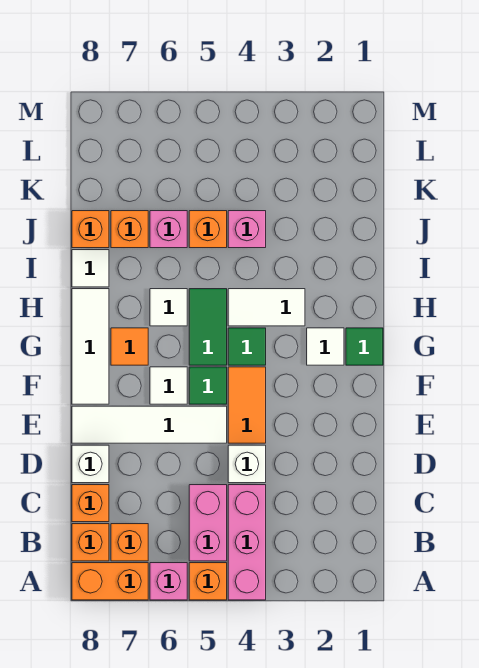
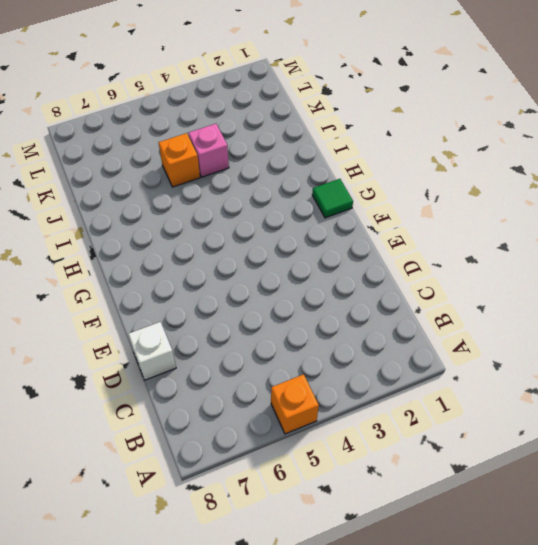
none -> pink brick A4:C4 level 1
none -> pink brick A6 level 1
none -> orange brick A7:A8 level 1

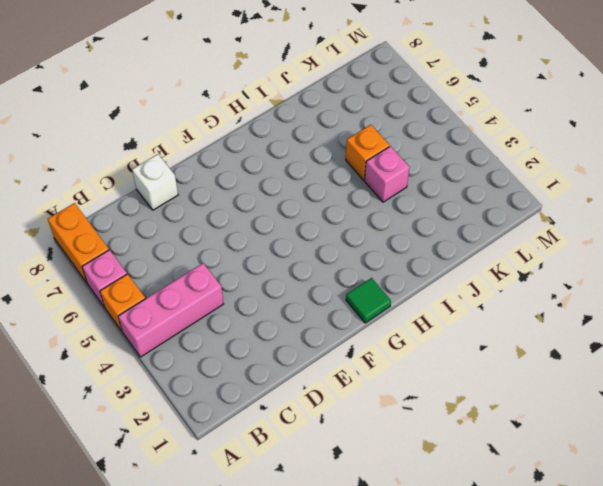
none -> pink brick B5:C5 level 1
none -> orange brick B7 level 1
none -> orange brick B8 level 1

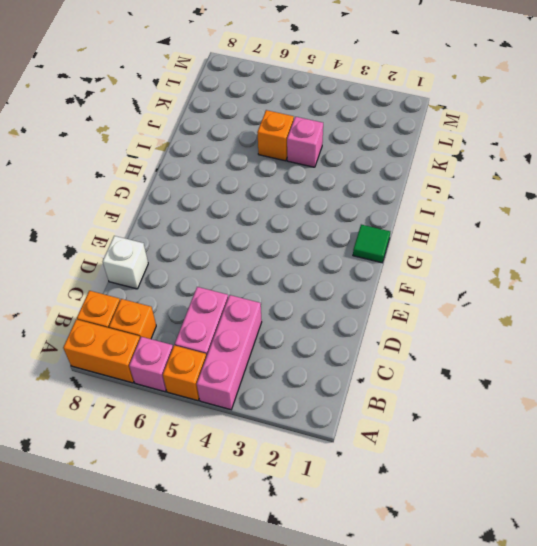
none -> orange brick C8 level 1
none -> white brick D4 level 1
none -> orange tile E4:F4 level 1

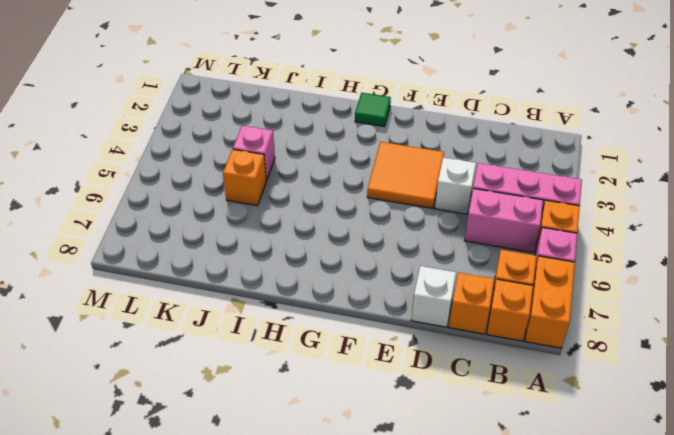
orange tile E3:F4 level 1 -> orange tile E4:F4 level 1
none -> white tile E5:E8 level 1
none -> green tile F5 level 1
none -> white tile F6 level 1

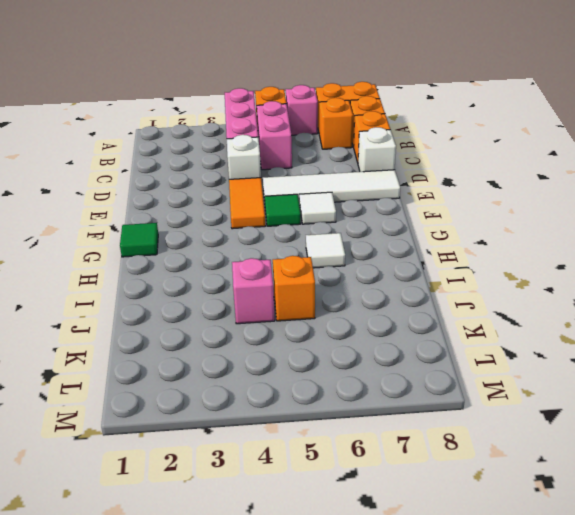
none -> white tile F8:H8 level 1
none -> white tile G2 level 1
none -> green tile G4 level 1

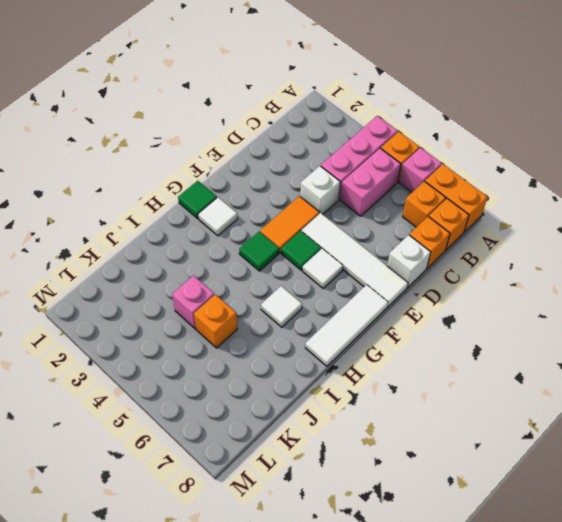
none -> green tile G5:H5 level 1
none -> orange tile G7 level 1
none -> white tile H3:H4 level 1

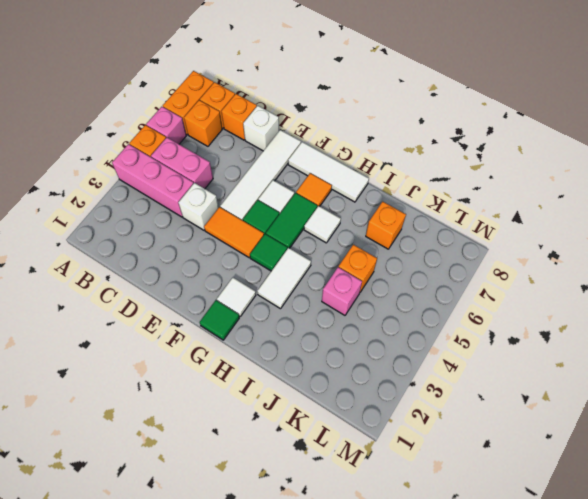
green tile G5:G6 level 1 -> green tile G5:H5 level 1
none -> white tile I8 level 1
none -> pink brick J6 level 1
none -> orange brick J8 level 1

